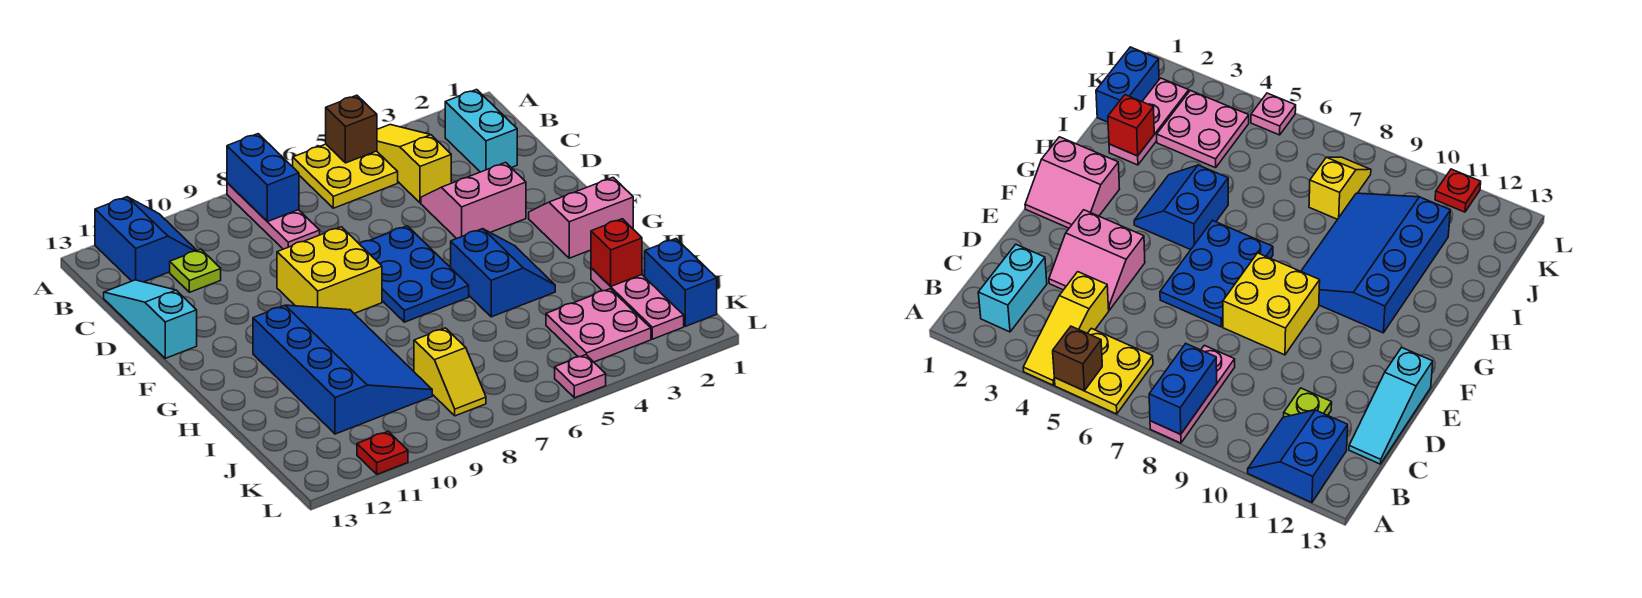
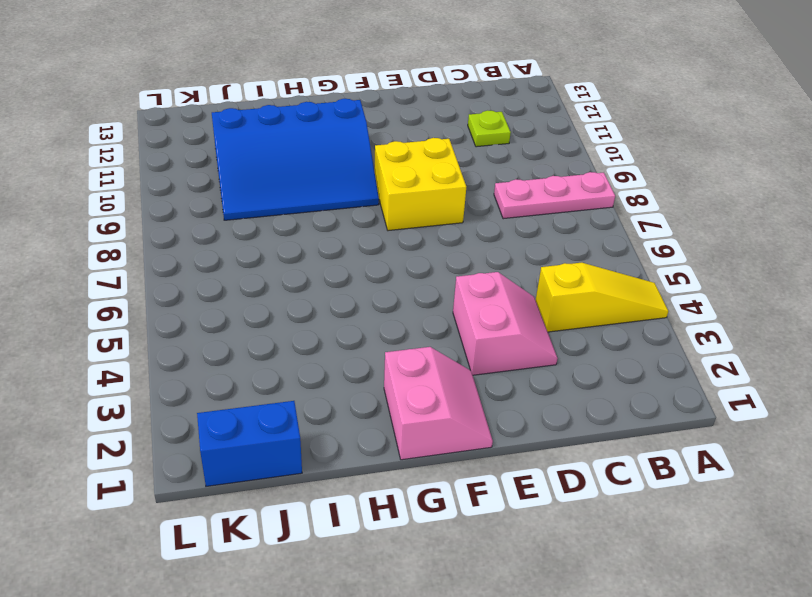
none -> yellow plate A5:B6 level 1
none -> blue slope A11:B12 level 1 top 12
none -> cyan brick B2:C2 level 1

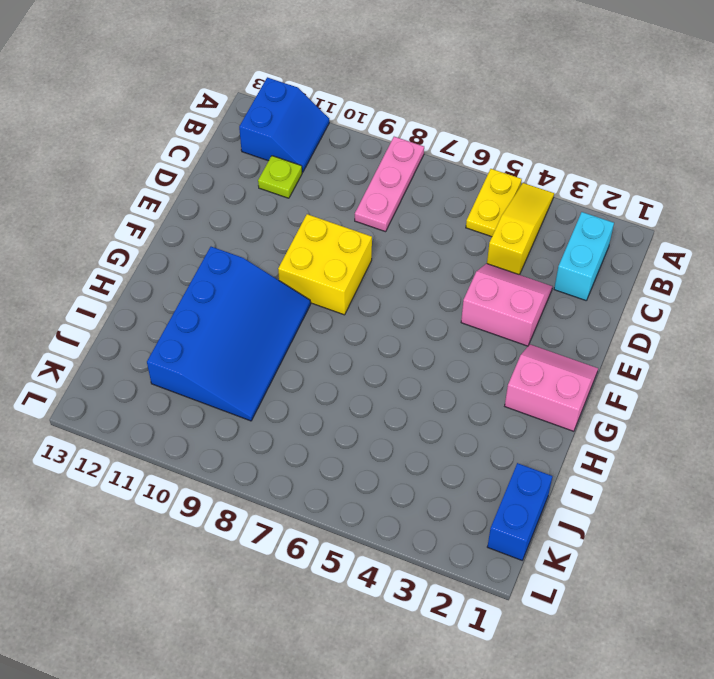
yellow plate A5:B5 level 1 -> yellow plate A5:B6 level 1
none -> cyan slope C13:E13 level 1 top E
none -> blue plate E6:G7 level 1
none -> blue slope G4:H5 level 1 top 5

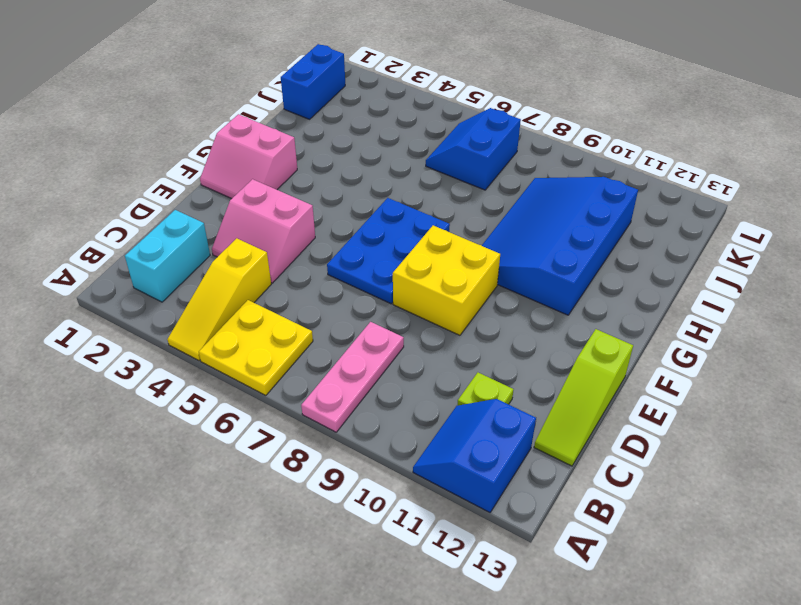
lime slope C13:E13 level 1 top E -> cyan slope C13:E13 level 1 top E
blue slope J6:K7 level 1 top 7 -> blue slope G4:H5 level 1 top 5
none -> pink plate I2:K2 level 1
none -> pink plate J3:K4 level 1
none -> yellow slope J8:K8 level 1 top J

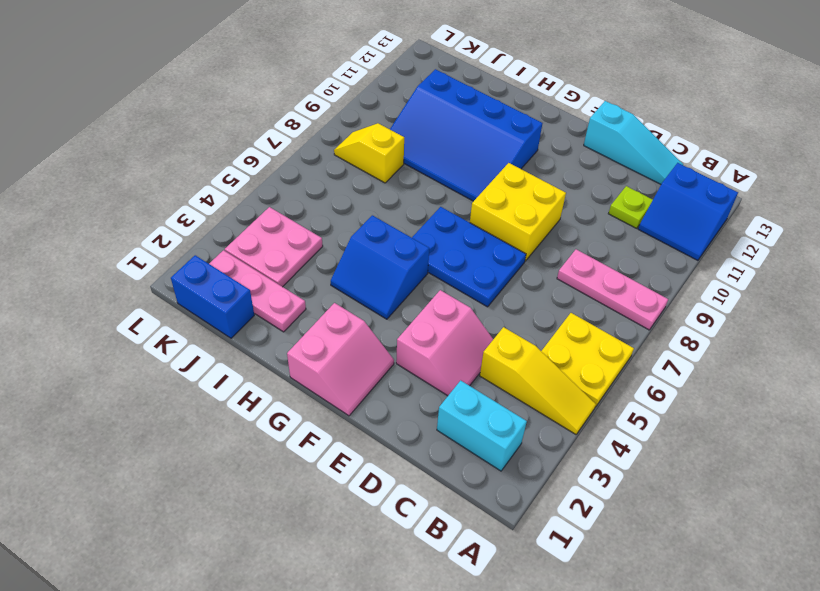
none -> pink plate L5 level 1
none -> red plate L11 level 1
none -> brown brick A5 level 2

